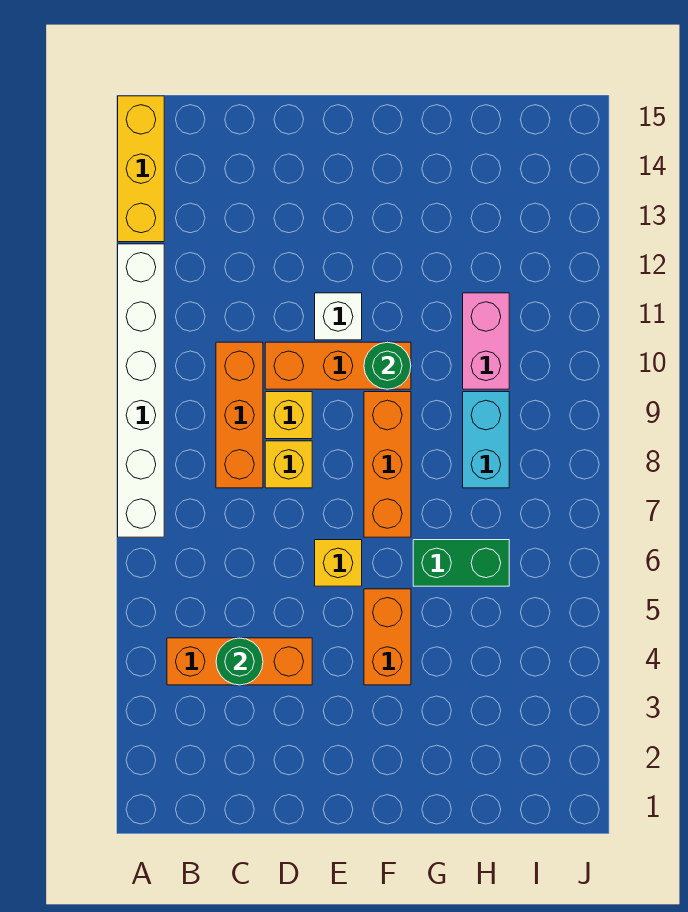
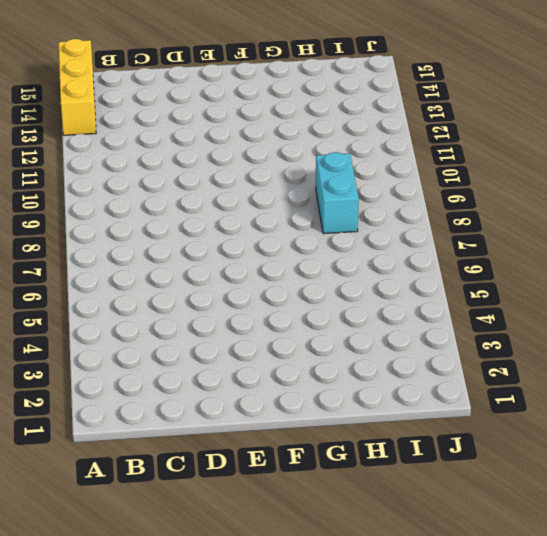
none -> white brick A7:A12 level 1
none -> orange brick B4:D4 level 1
none -> orange brick C8:C10 level 1

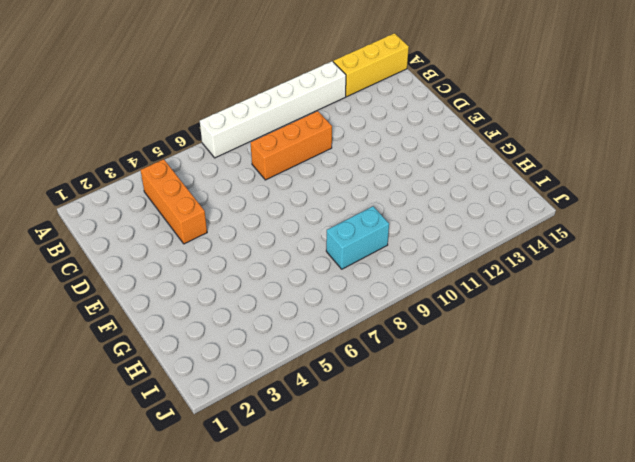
none -> yellow brick D8 level 1
none -> yellow brick D9 level 1
none -> orange brick D10:F10 level 1

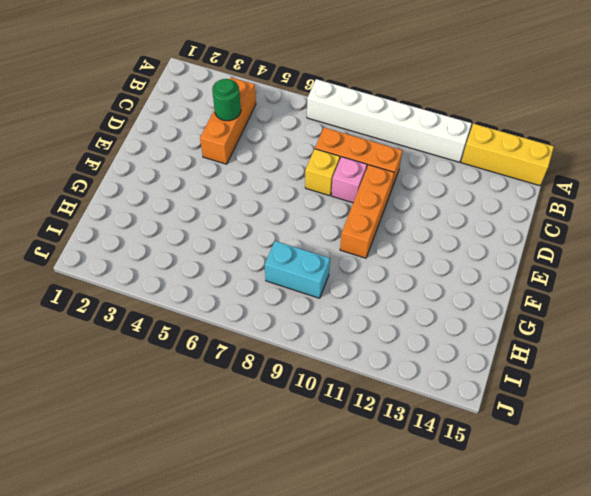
pink brick D9 level 1 -> yellow brick D9 level 1
none -> yellow brick E6 level 1
none -> white brick E11 level 1
none -> orange brick F4:F5 level 1

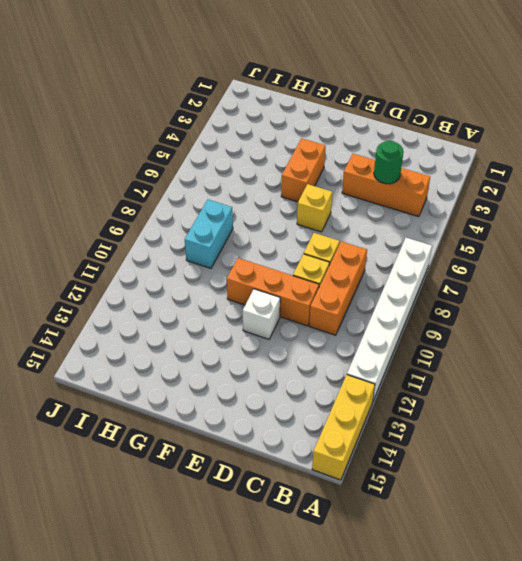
none -> orange brick F7:F9 level 1
none -> green brick G6:H6 level 1
none -> pink brick H10:H11 level 1

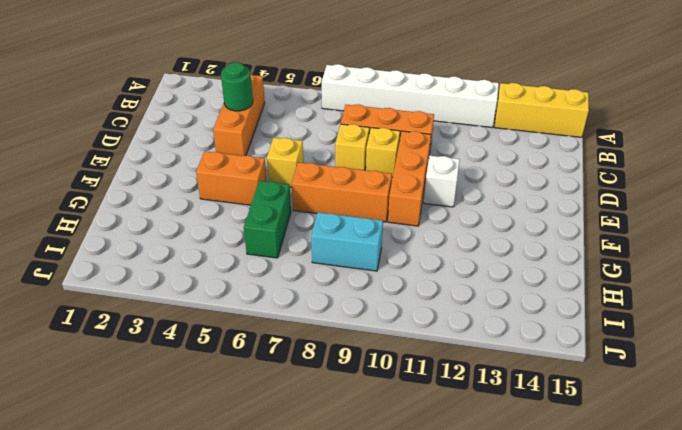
none -> pink brick H10:H11 level 1
none -> green round brick F10 level 2

